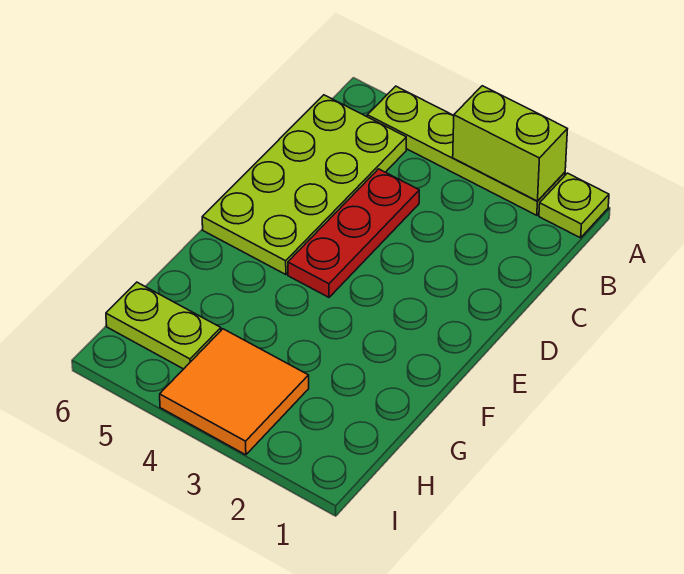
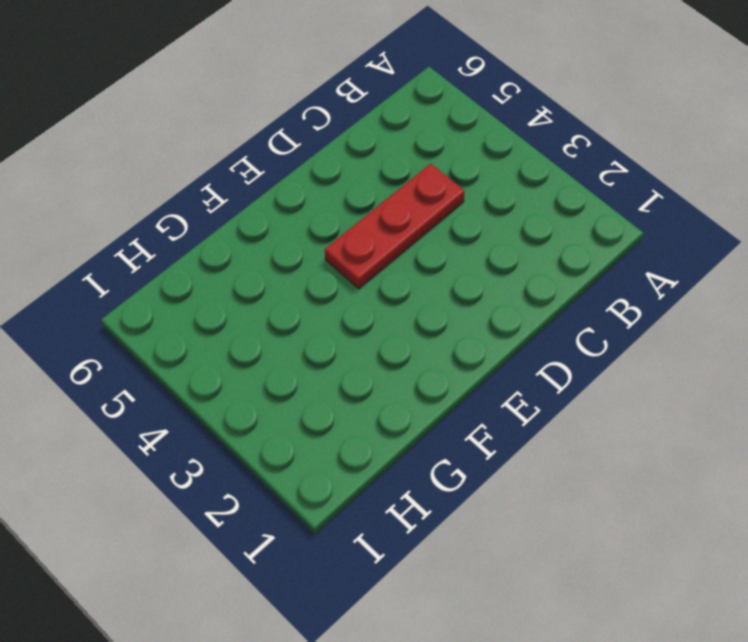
none -> lime plate A1 level 1
none -> lime plate A2:A5 level 1

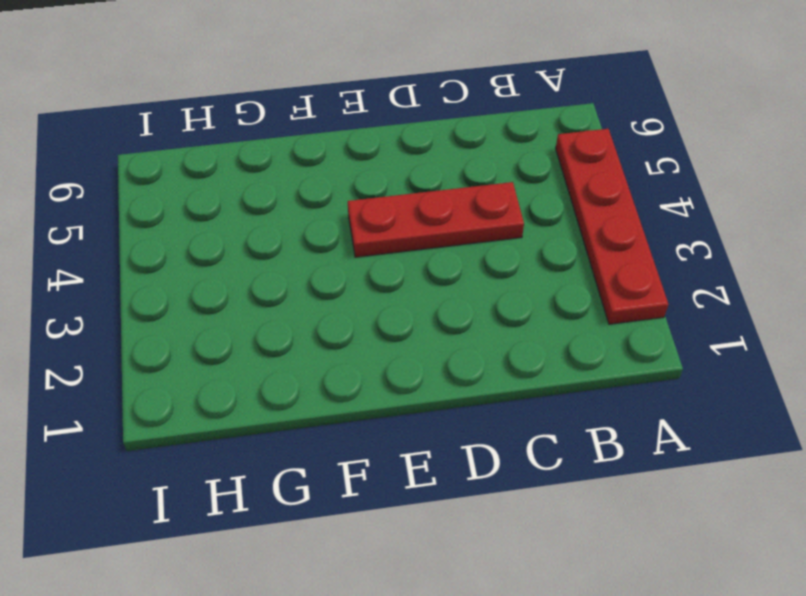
red plate A2:A5 level 1 -> lime plate A2:A5 level 1
none -> lime plate A1 level 1
none -> lime plate B5:E6 level 1

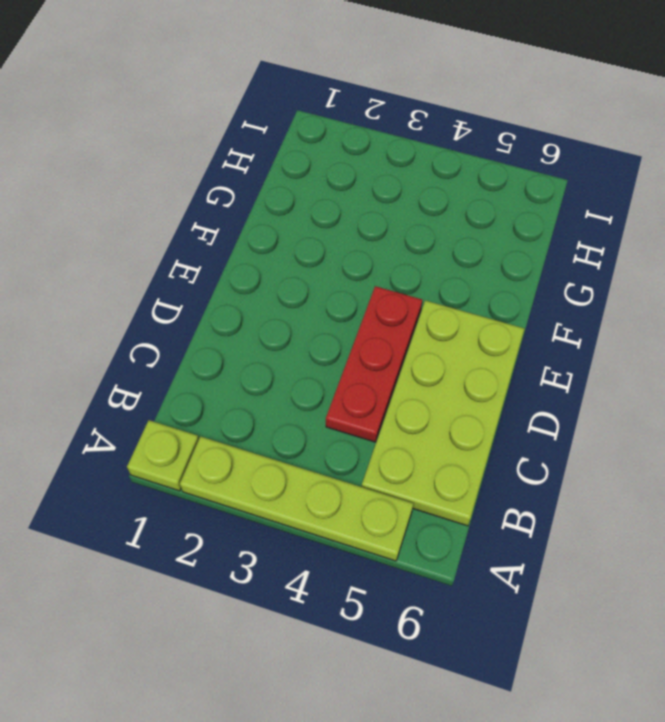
none -> orange tile H3:I4 level 1
none -> lime plate H5:H6 level 1

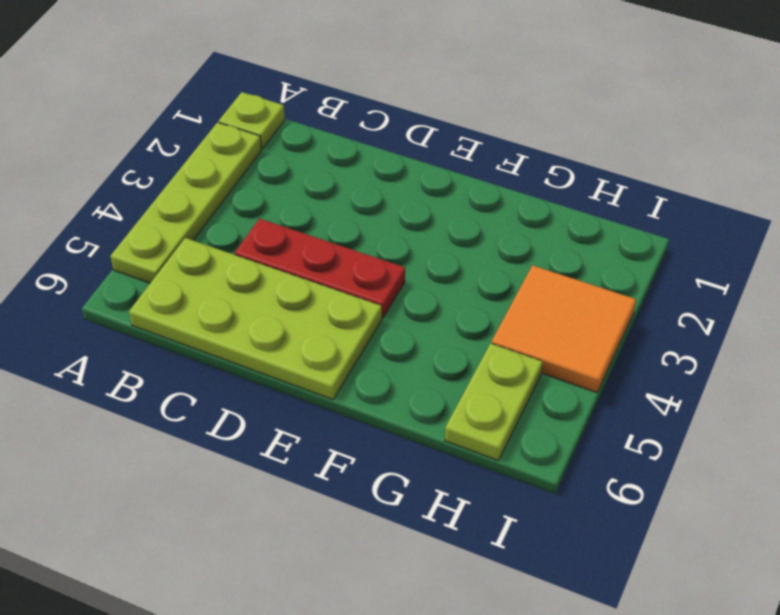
none -> lime brick A2:A3 level 2

